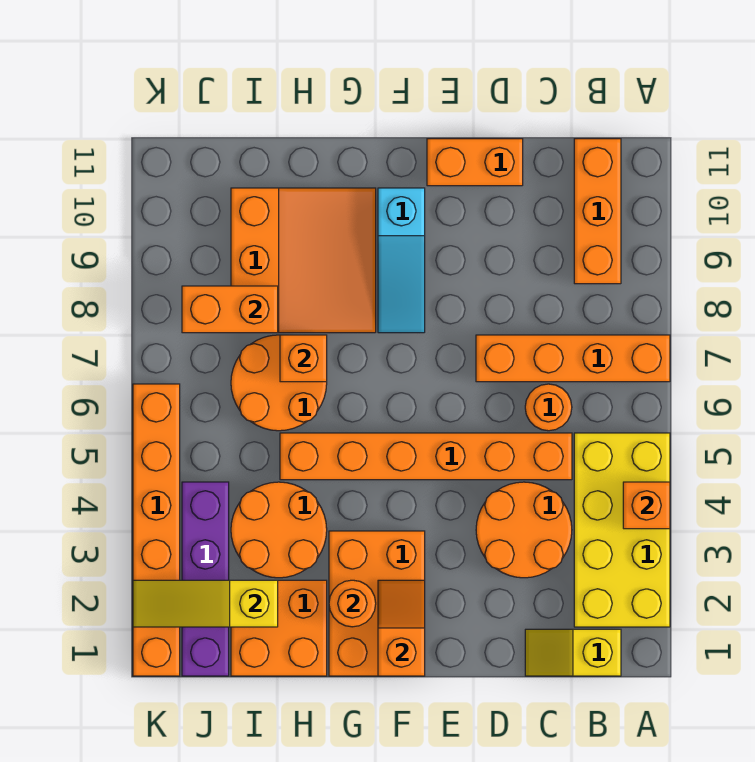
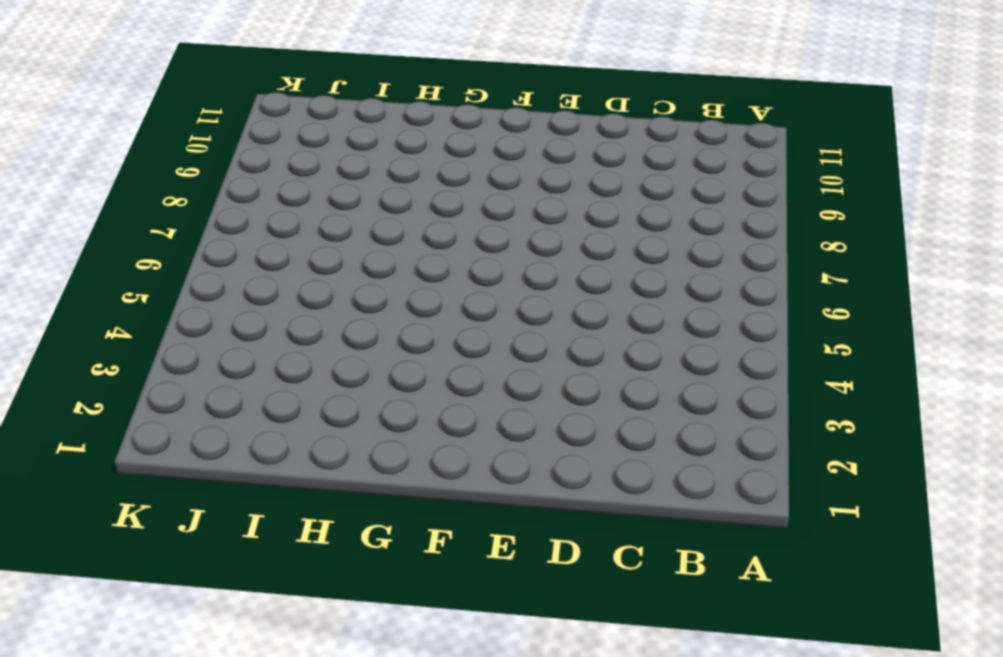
none -> yellow brick A2:B5 level 1
none -> orange brick A7:D7 level 1
none -> yellow slope B1:C1 level 1 top B

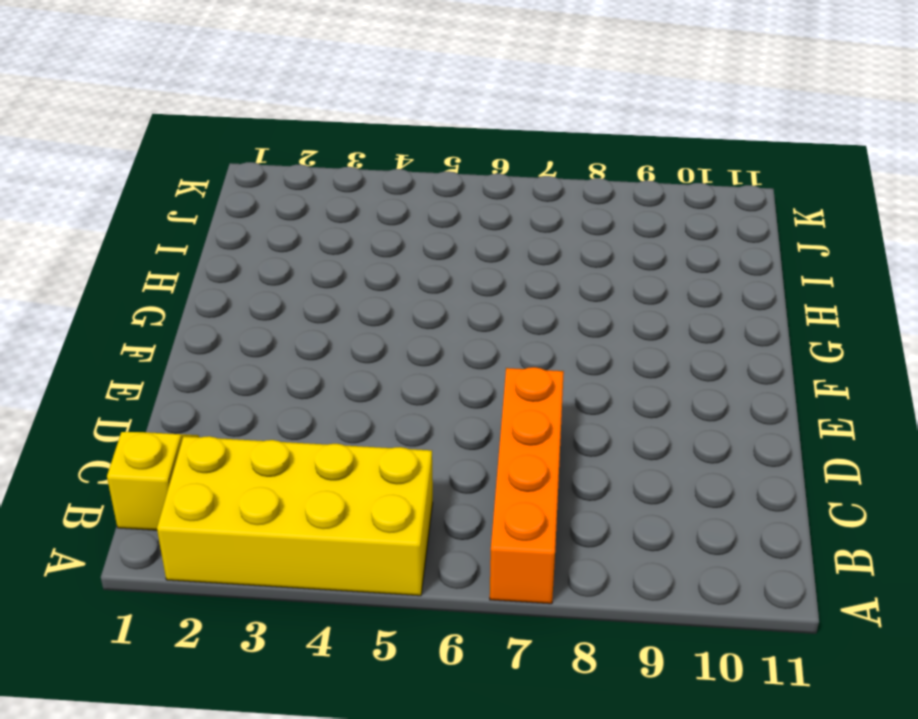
none -> orange brick B9:B11 level 1
none -> orange round brick C3:D4 level 1
none -> orange brick C5:H5 level 1

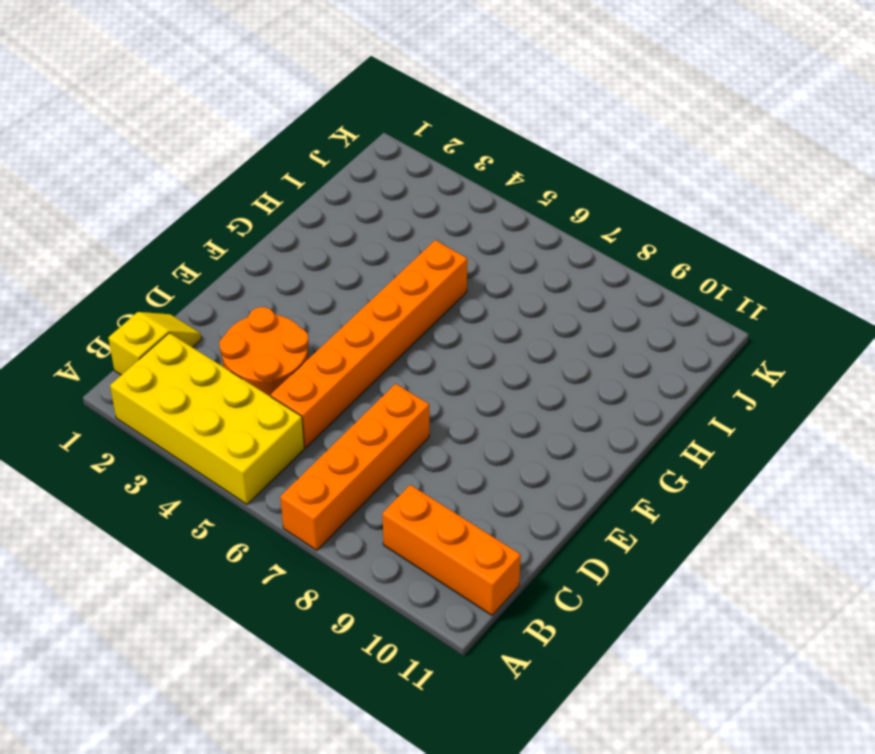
none -> orange round brick C6 level 1
none -> orange brick D11:E11 level 1
none -> orange brick F1:G3 level 1

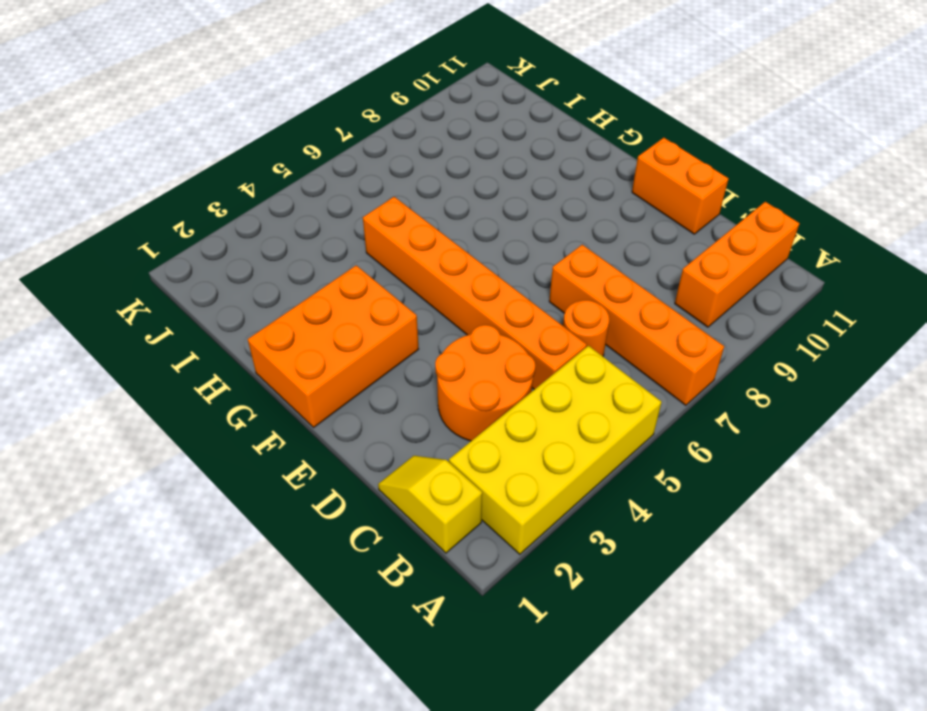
none -> cyan slope F8:F10 level 1 top 10
none -> orange slope G8:I10 level 1 top I
none -> orange brick H1:I2 level 1

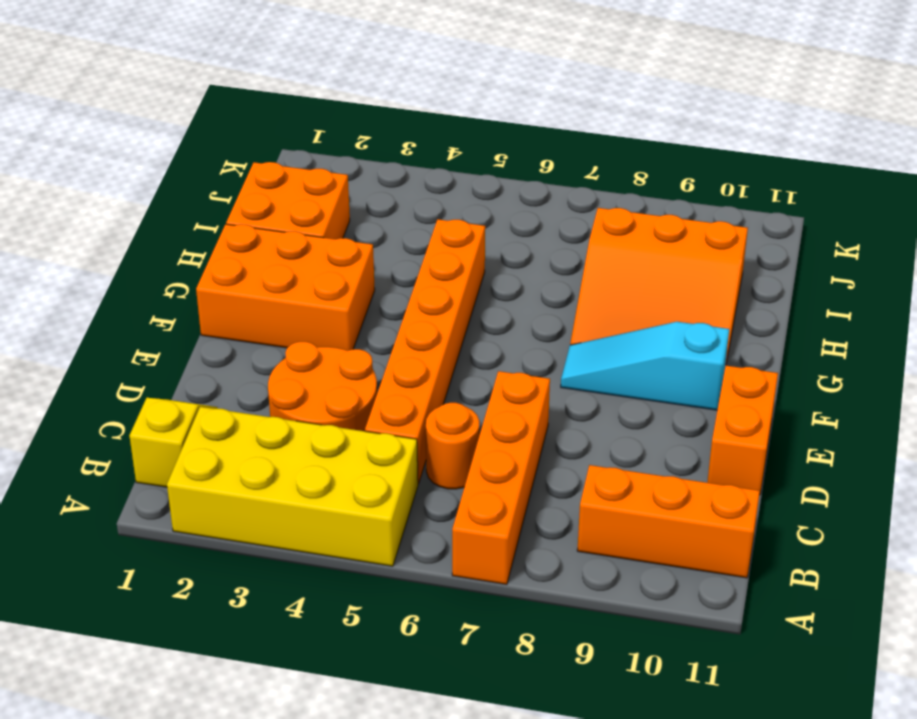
none -> orange round brick H3:I4 level 1
none -> orange round brick H6:I7 level 1
none -> purple brick J1:J4 level 1

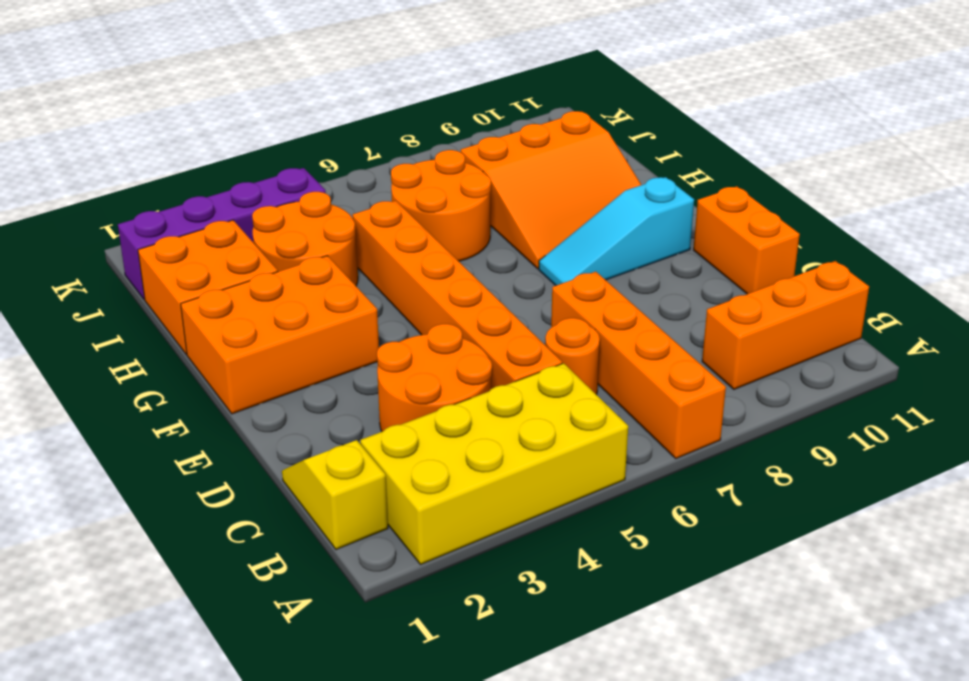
none -> orange brick K1:K6 level 1
none -> orange brick A4 level 2
none -> orange slope F1:F2 level 2 top 1

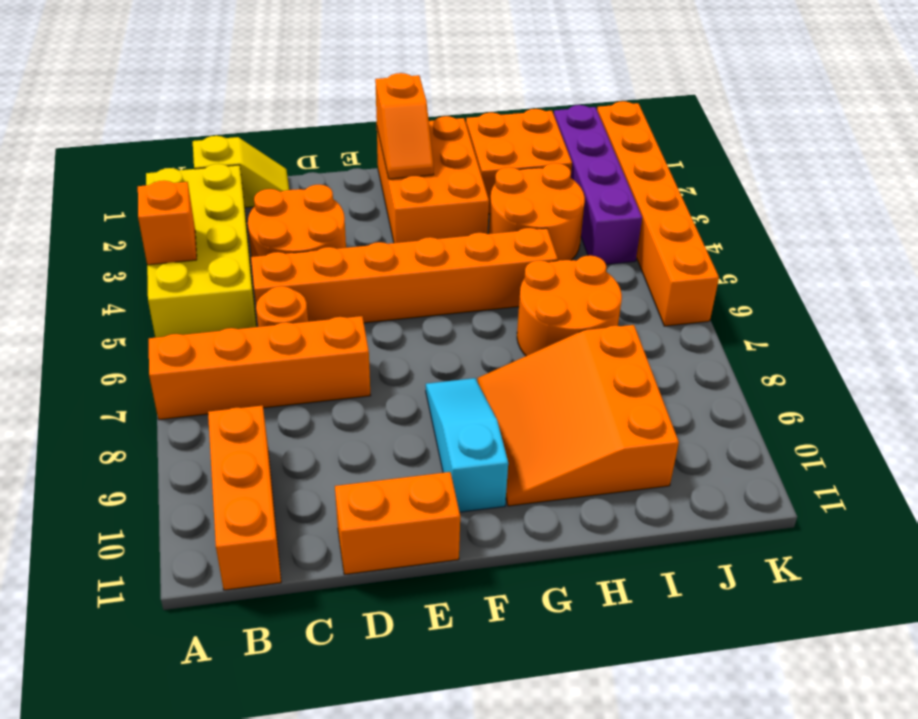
none -> orange round brick G2 level 2
none -> orange brick H7 level 2
none -> yellow slope I2:K2 level 2 top I

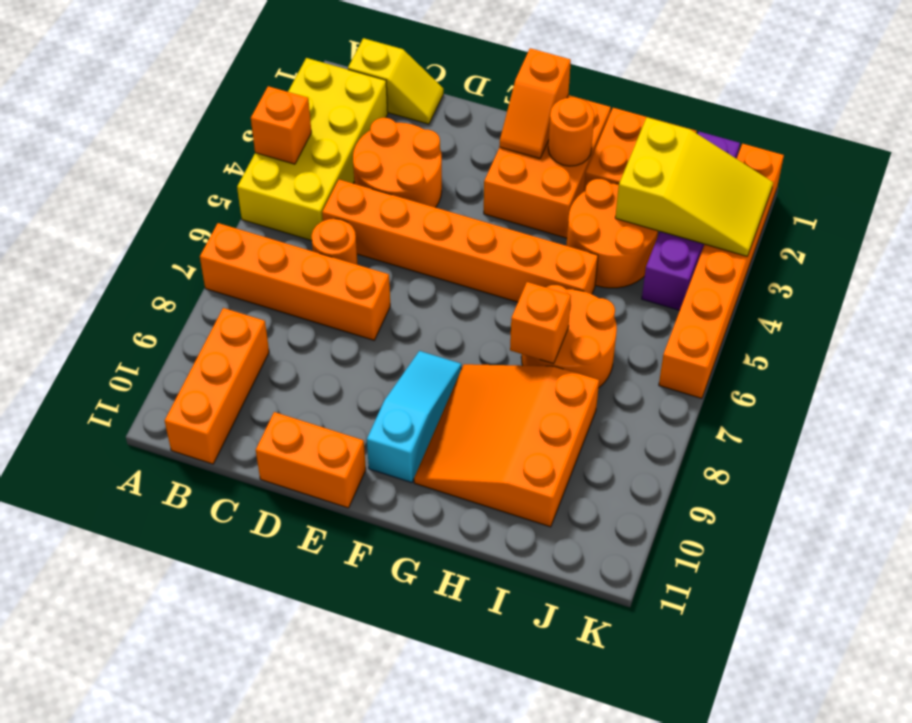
yellow slope I2:K3 level 2 top I -> yellow slope I2:K2 level 2 top I
none -> orange brick I8:J8 level 2

